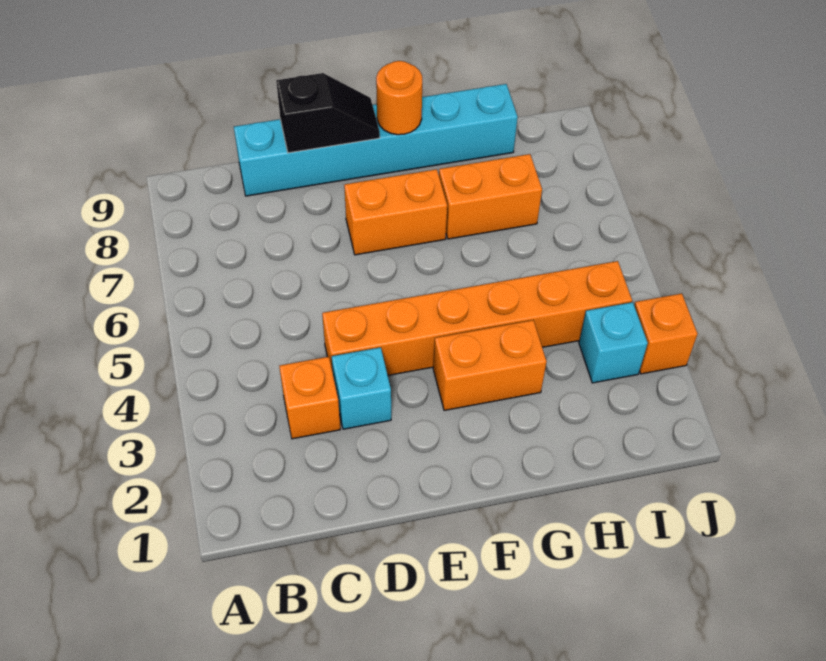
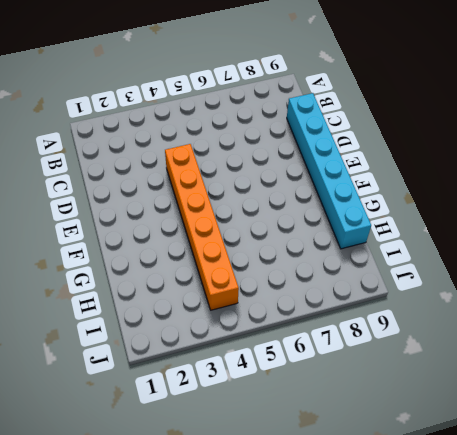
none -> orange brick C3 level 1
none -> cyan brick D3 level 1

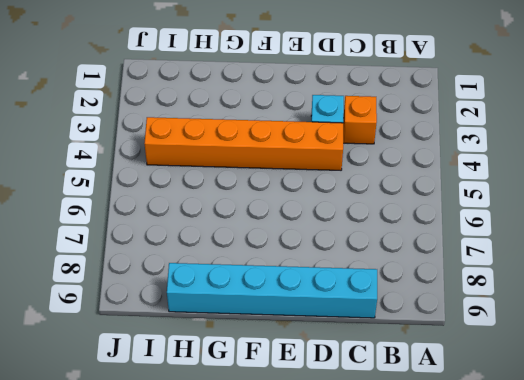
none -> orange brick E7:F7 level 1
none -> orange brick F3:G3 level 1

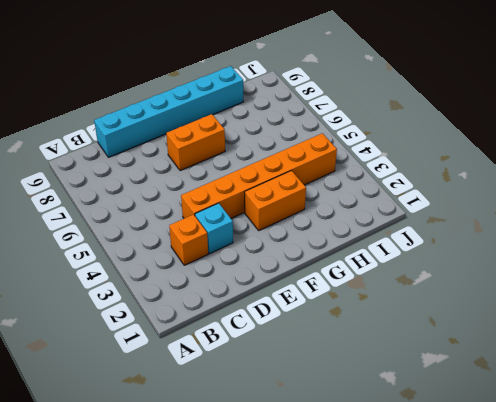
none -> orange brick G7:H7 level 1
none -> cyan brick I3 level 1

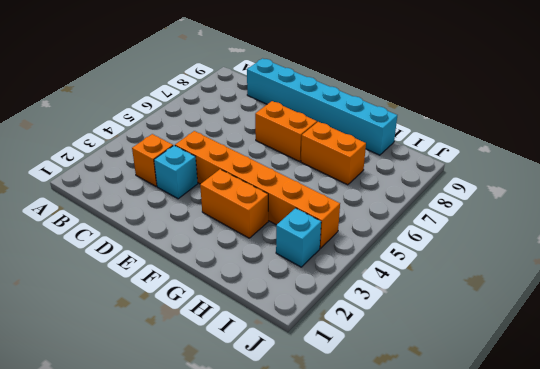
none -> orange brick J3 level 1
none -> black slope D9:E9 level 2 top D

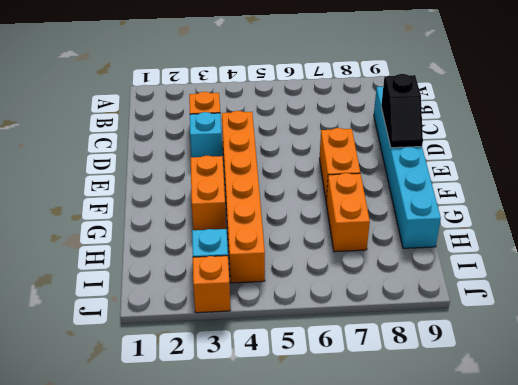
none -> orange round brick F9 level 2

